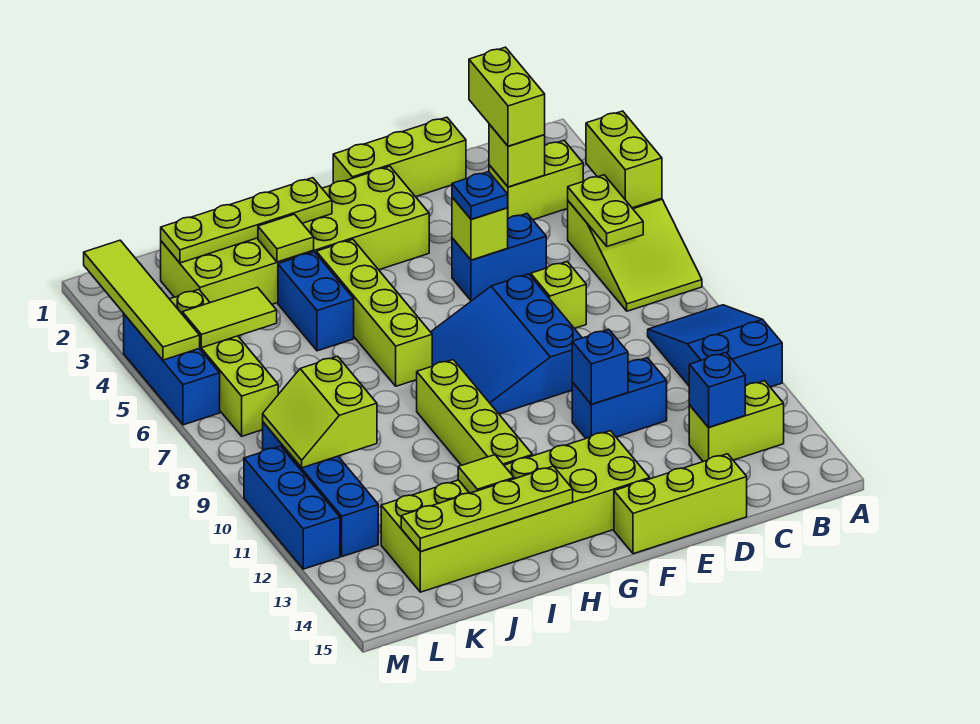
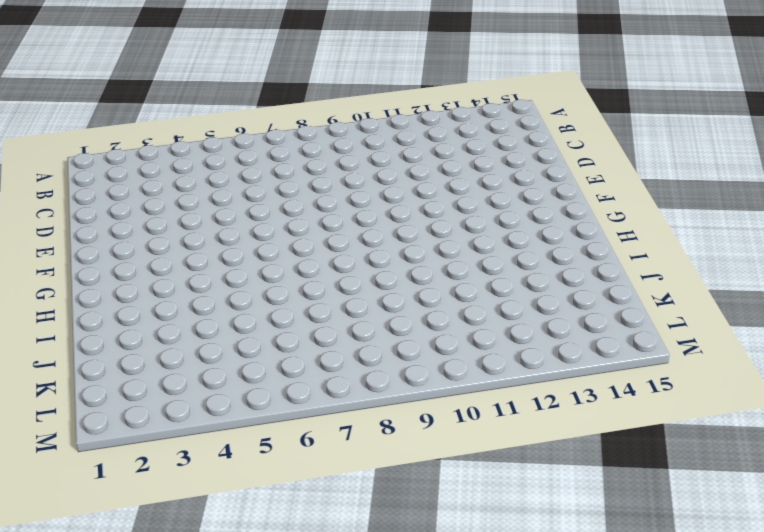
none -> lime slope A5:B7 level 1 top 5
none -> blue slope A9:B11 level 1 top 11
none -> lime brick B3:C3 level 1
none -> lime brick B13:C13 level 1

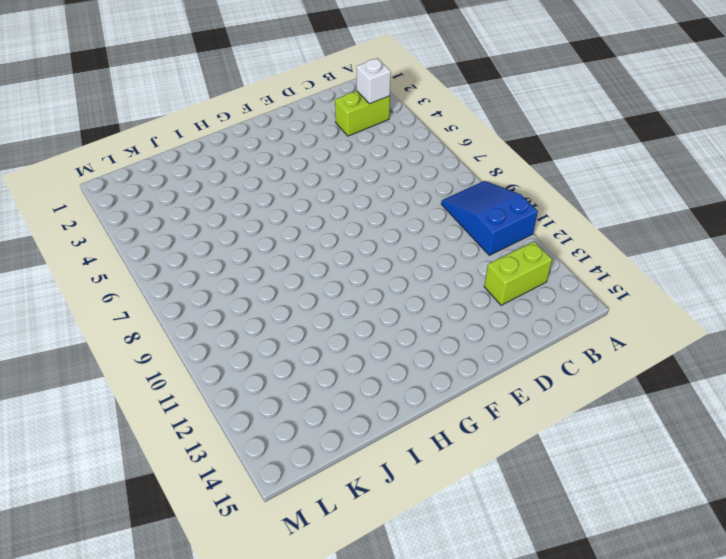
white brick B3 level 2 -> none
none -> lime slope A5:B7 level 1 top 5
none -> lime brick D1:F1 level 1
none -> blue brick D5:E5 level 1
none -> lime brick D7 level 1

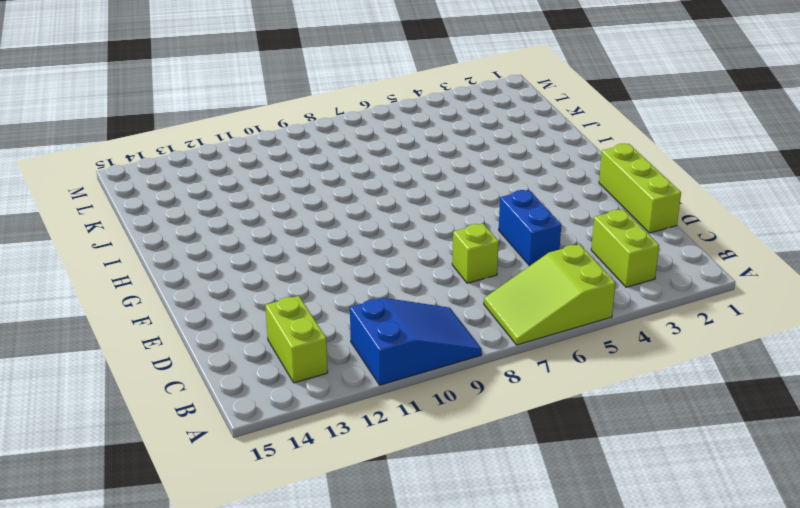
none -> blue brick D11:E11 level 1
none -> lime brick D15:F15 level 1
none -> blue slope E7:G9 level 1 top E
none -> lime brick F2:K3 level 1

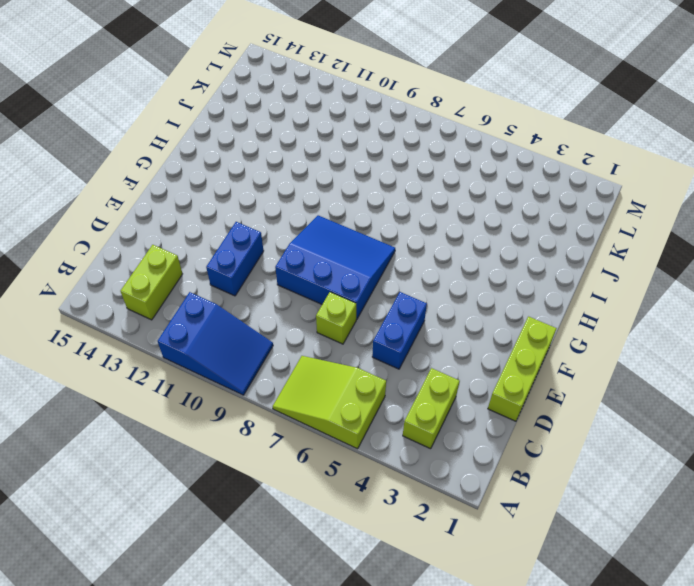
none -> lime brick D15:F15 level 1
none -> lime brick F2:K3 level 1
none -> lime brick F13:K14 level 1
none -> lime brick H4:H7 level 1

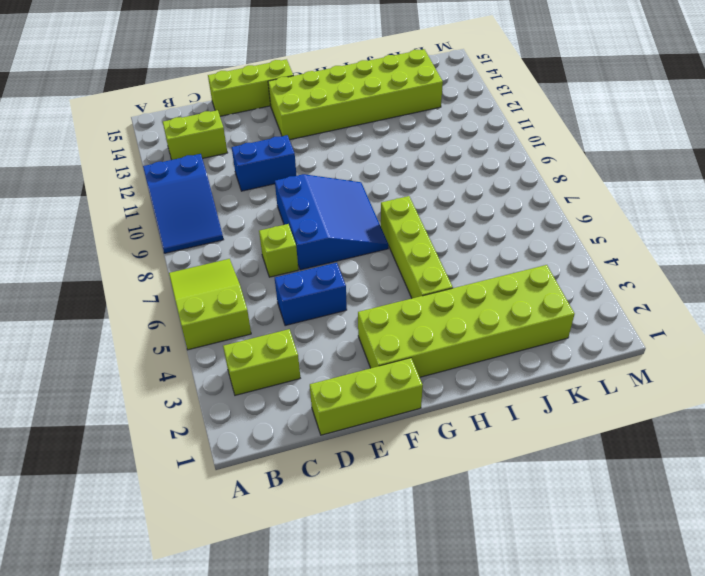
none -> lime brick H9:H12 level 1
none -> blue brick I4:I5 level 1
none -> lime brick L4:L7 level 1
none -> blue brick L9:L12 level 1

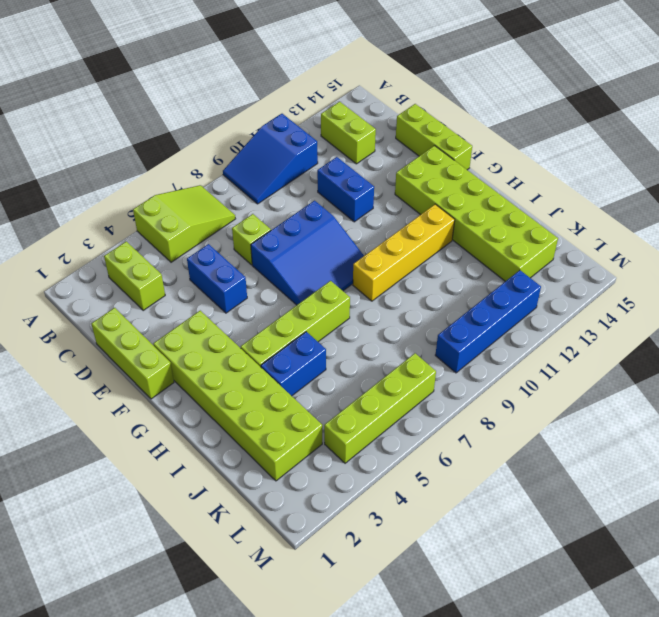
yellow brick H9:H12 level 1 -> lime brick H9:H12 level 1
none -> blue brick M4:M6 level 1
none -> blue brick M10:M12 level 1
none -> lime brick A4:A5 level 2
none -> lime plate B5:B6 level 2

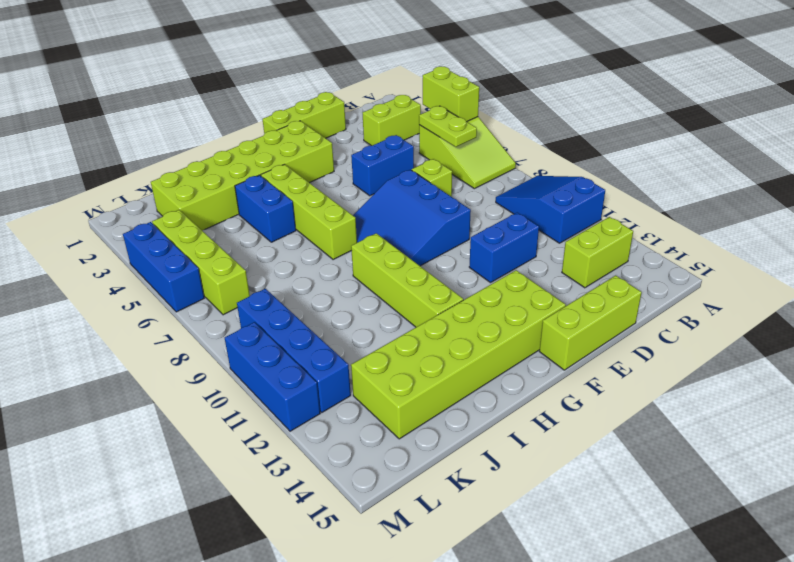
none -> lime brick C3 level 2
none -> blue brick C13 level 2
none -> lime brick E5 level 2
none -> blue brick E11 level 2

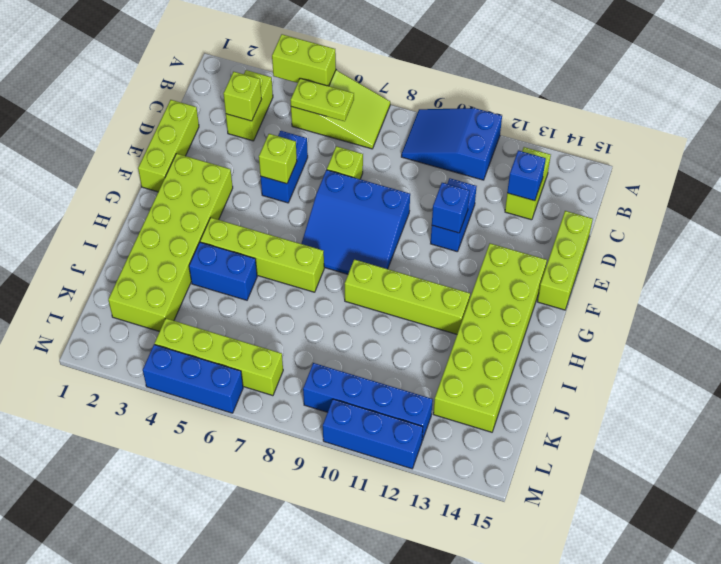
none -> lime plate H2:K2 level 2
none -> lime plate H14:K14 level 2
none -> lime tile I3 level 2
none -> lime tile I13 level 2

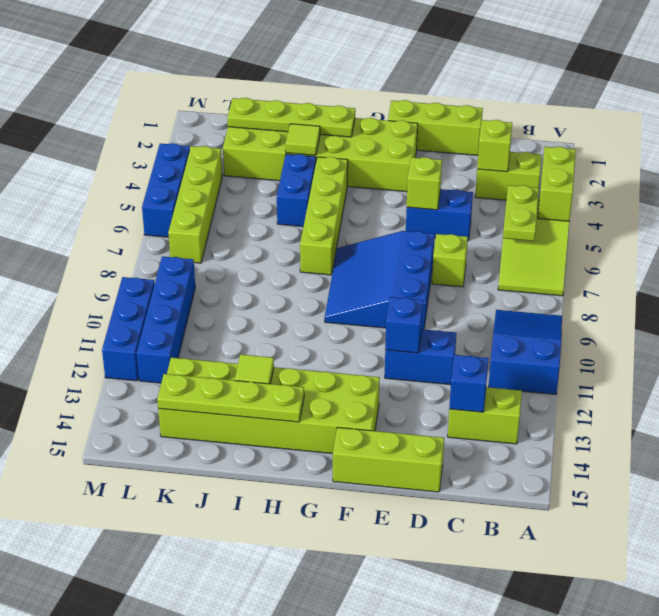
none -> lime brick H9:H12 level 1
none -> lime tile K5:L5 level 2
none -> lime slope K9:L10 level 2 top K
none -> lime tile M2:M5 level 2

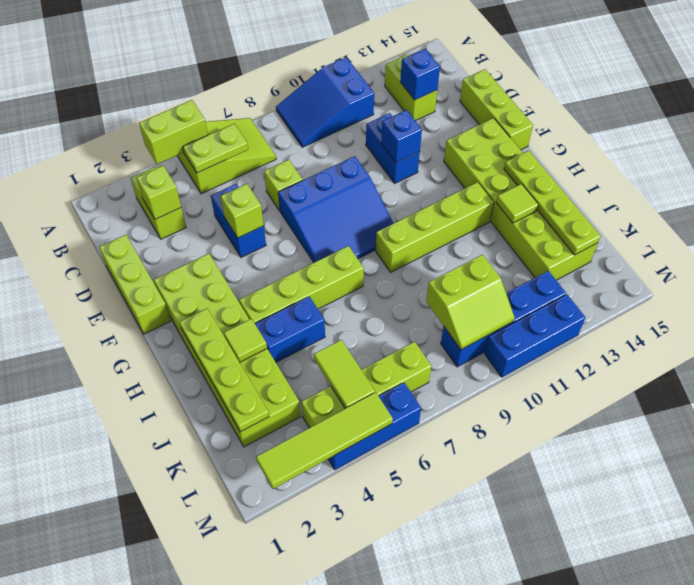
none -> lime brick C2:C3 level 3
none -> blue plate E5 level 3

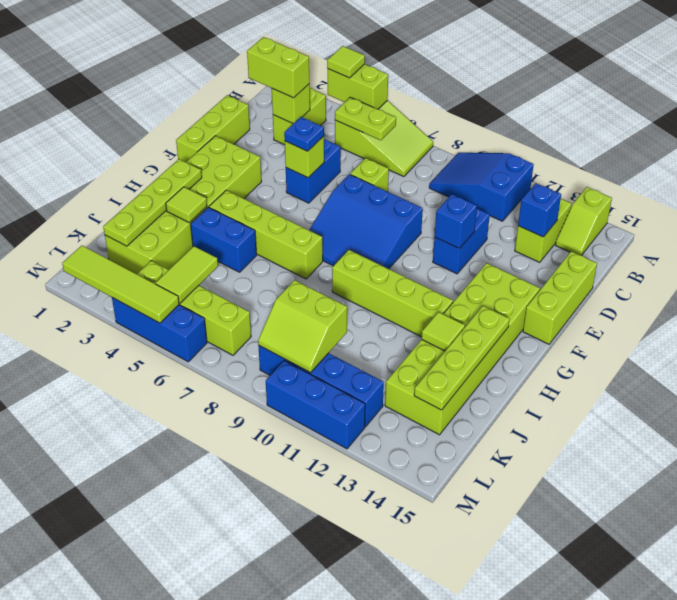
lime tile A4 level 3 -> none
lime slope A14:B14 level 1 top A -> none

